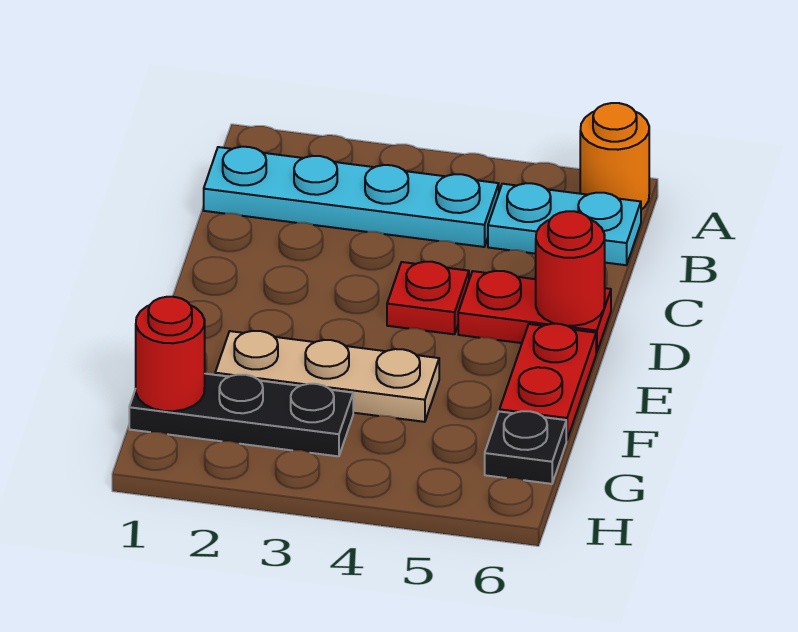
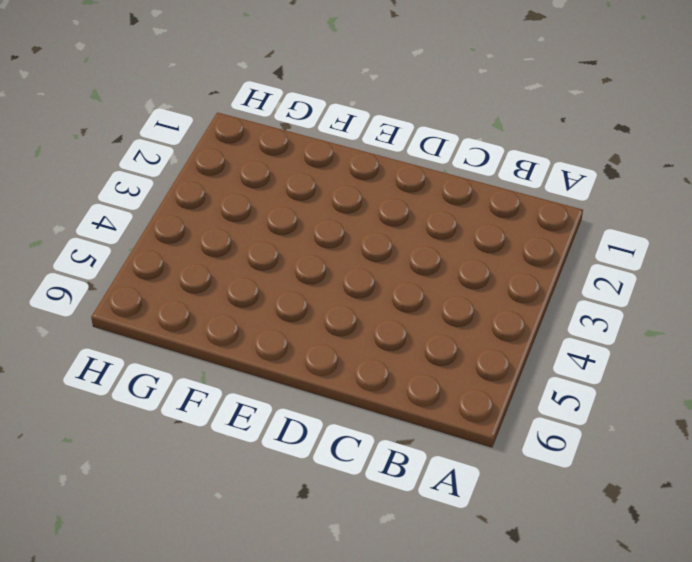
none -> orange round brick A6 level 1
none -> cyan plate B1:B4 level 1

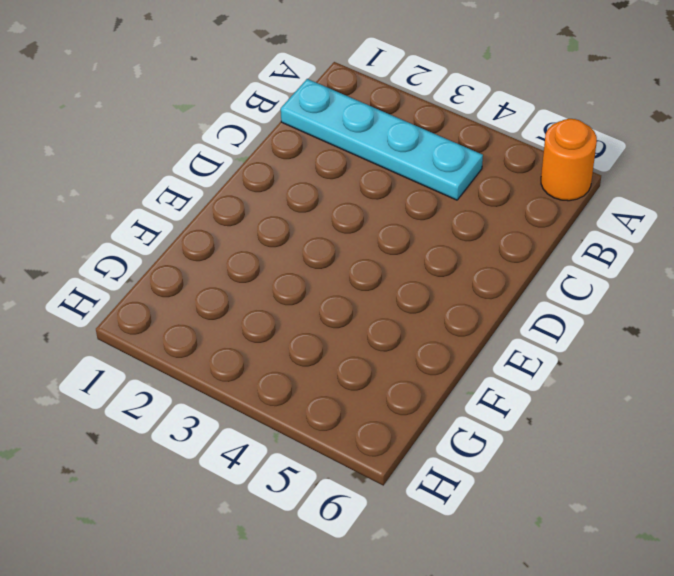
none -> cyan plate B5:B6 level 1
none -> red plate D4 level 1

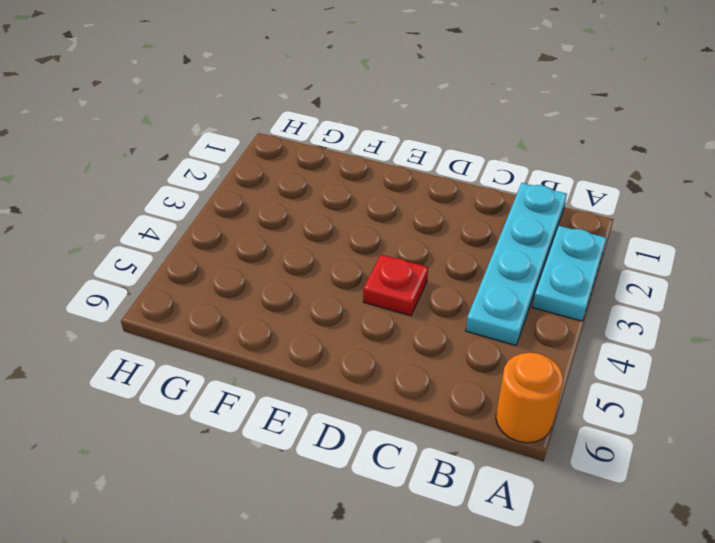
cyan plate A2:A3 level 1 -> cyan plate B5:B6 level 1
none -> red plate D5:D6 level 1
none -> red plate E6:F6 level 1

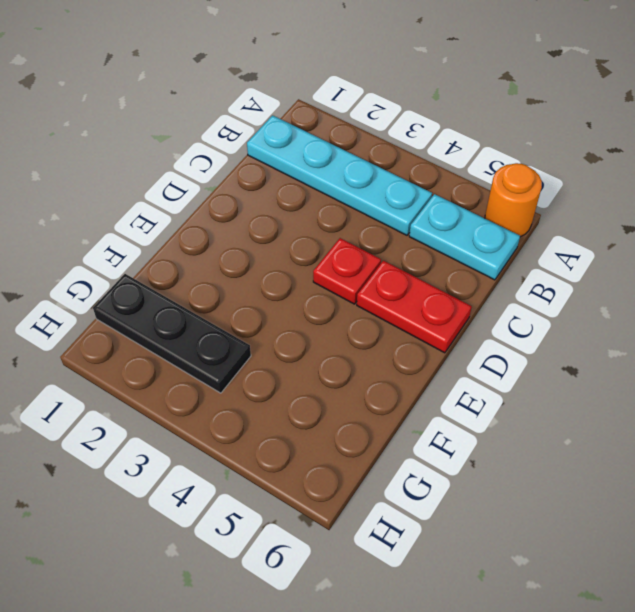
none -> red plate E6:F6 level 1
none -> tan plate F2:F4 level 1

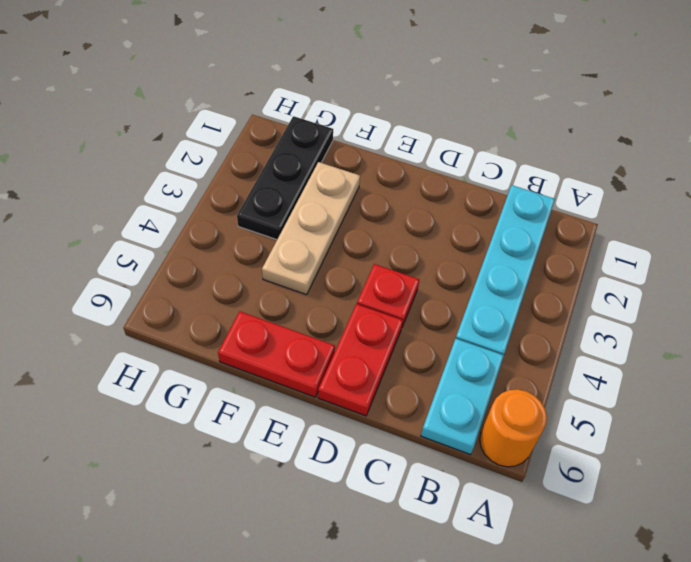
none -> black plate G6 level 1
none -> red round brick D6 level 2

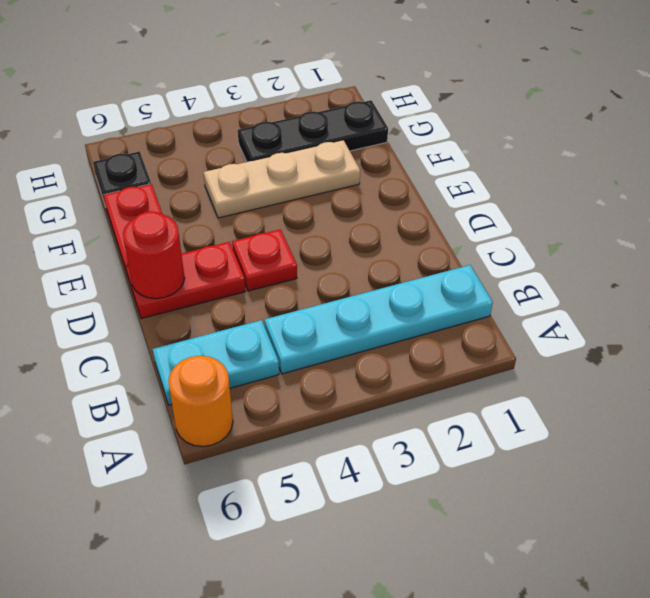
none -> red round brick G1 level 2

